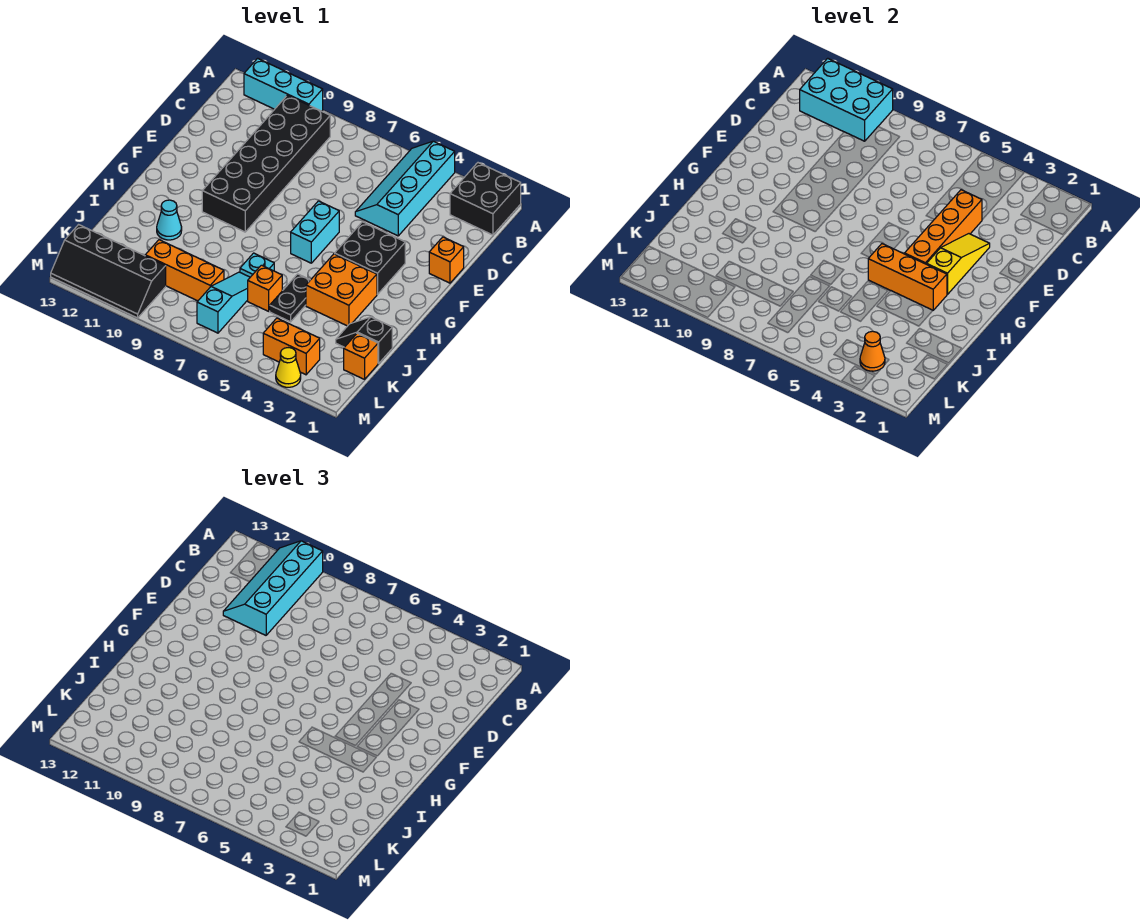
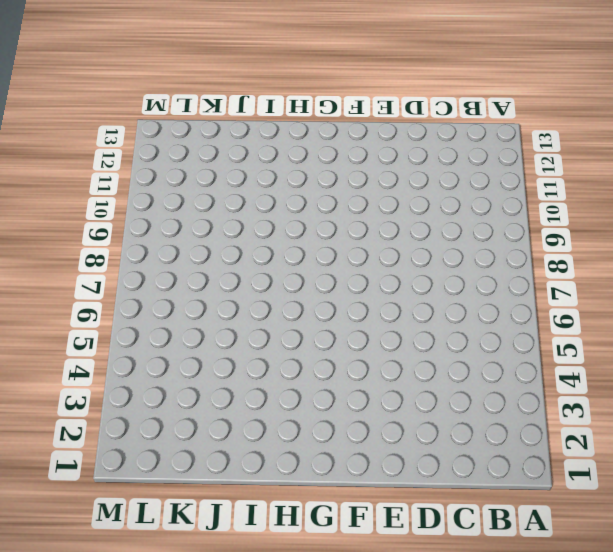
none -> black brick A1:B2 level 1
none -> cyan slope A4:D5 level 1 top 4
none -> cyan brick A10:A12 level 1

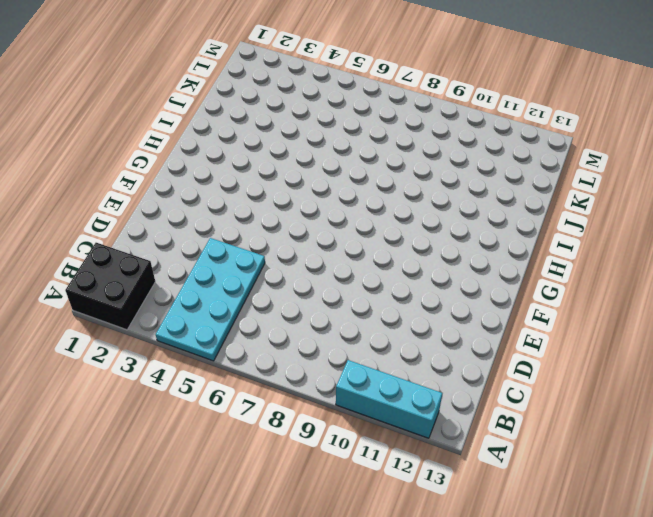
cyan plate A4:D5 level 1 -> cyan slope A4:D5 level 1 top 4
none -> black brick B9:G10 level 1
none -> orange brick E1 level 1
none -> black brick F3:G4 level 1

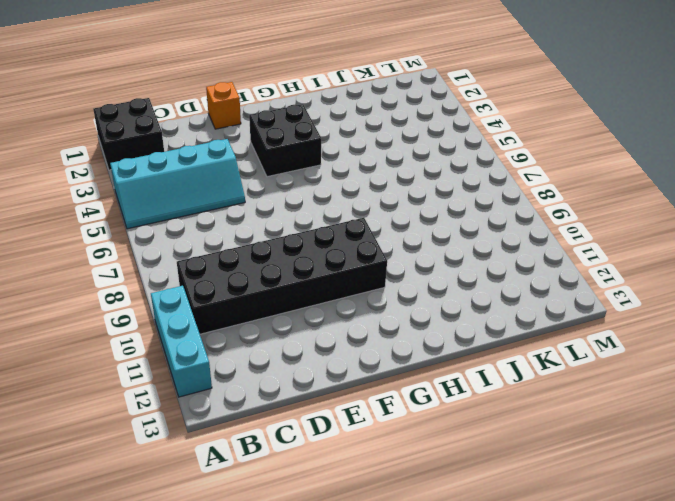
none -> cyan brick F6:G6 level 1
none -> orange brick H3:I4 level 1
none -> black plate I5:J5 level 1

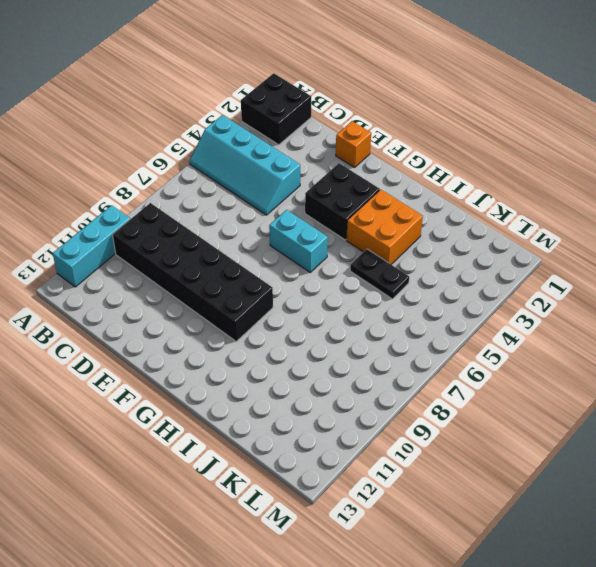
none -> cyan plate I7 level 1
none -> cyan cone I11 level 1
none -> black slope J1:J2 level 1 top 1

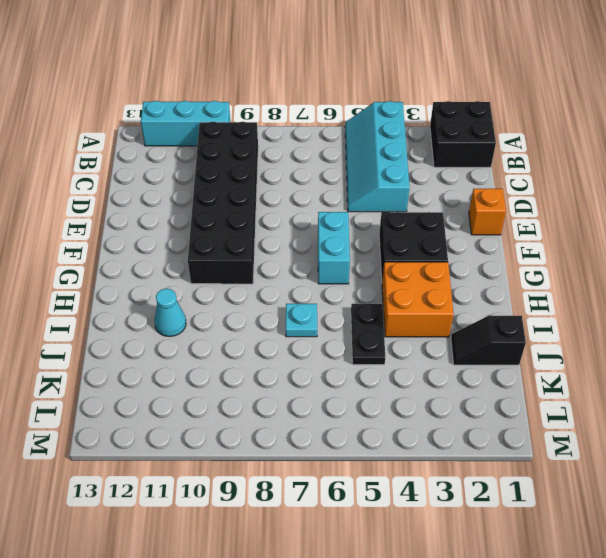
none -> orange brick J6 level 1
none -> cyan slope J7:L7 level 1 top L
none -> orange brick K1 level 1

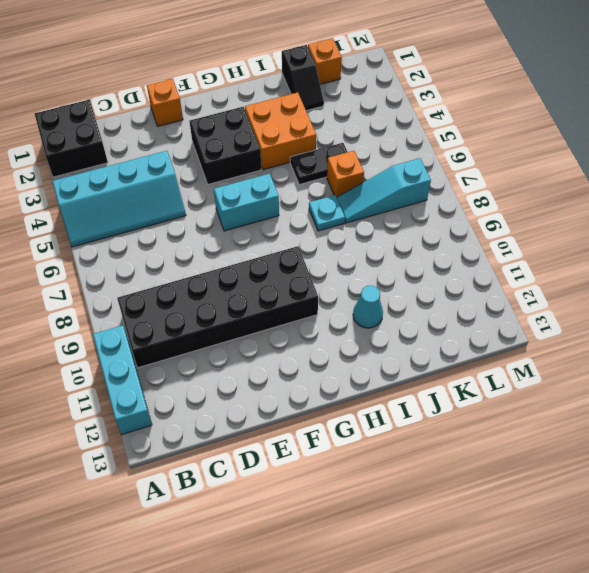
none -> orange brick K8:K10 level 1
none -> orange brick L3:L4 level 1
none -> black slope L10:M13 level 1 top L

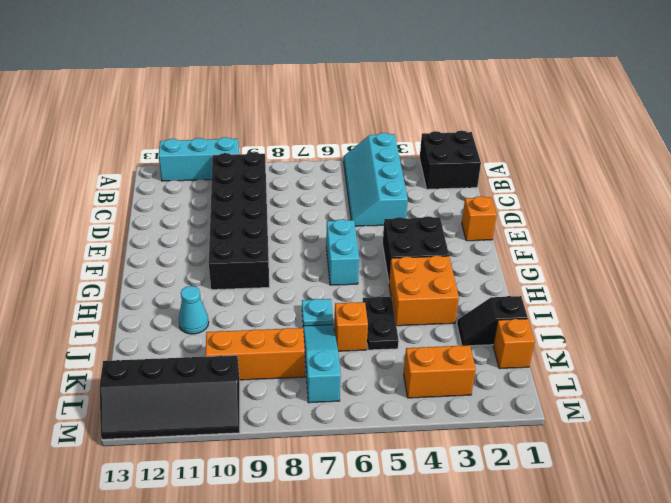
none -> yellow cone M3 level 1
none -> cyan brick A10:B12 level 2
none -> orange brick D4:G4 level 2

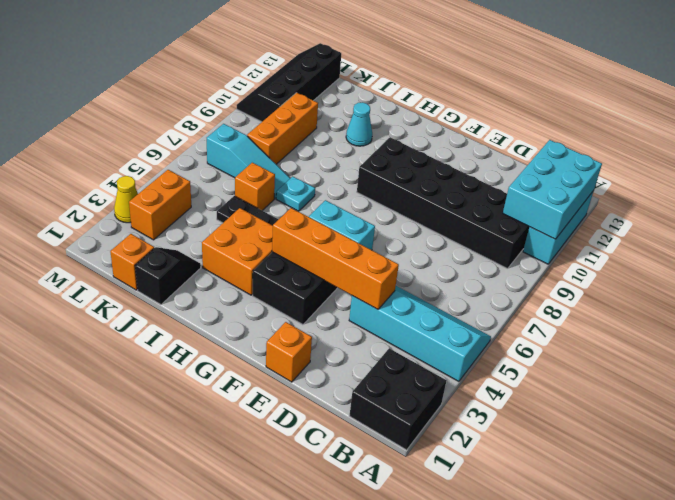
none -> yellow slope E3:G3 level 2 top G
none -> orange brick H3:H5 level 2
none -> orange cone L3 level 2

